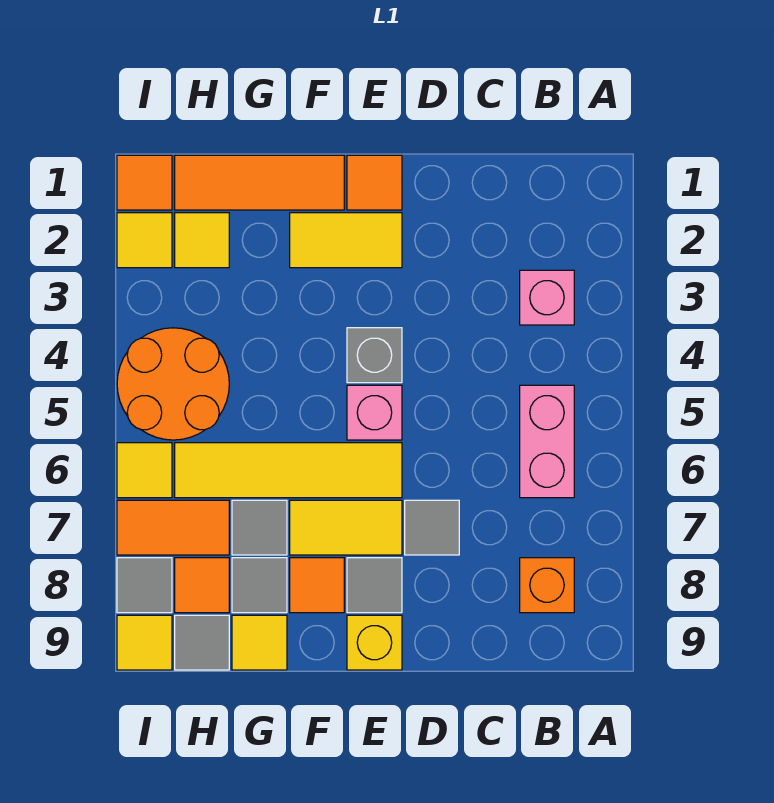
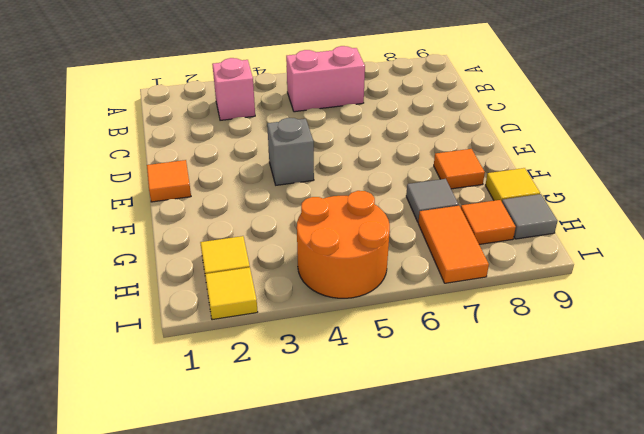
none -> orange brick B8 level 1
none -> grey tile D7 level 1
none -> yellow tile E2:F2 level 1

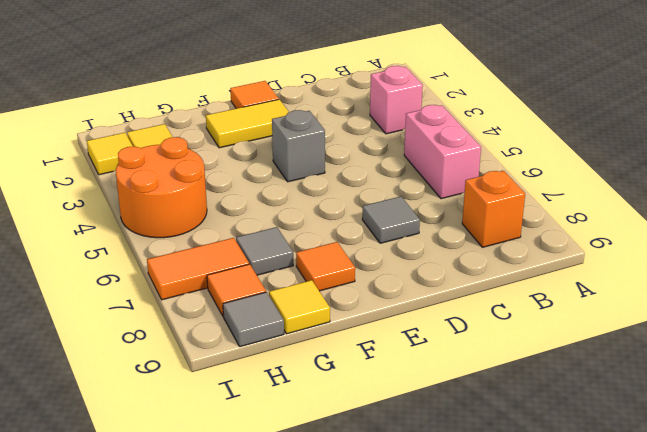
none -> pink brick E5 level 1
none -> yellow tile E6:H6 level 1
none -> yellow tile E7:F7 level 1

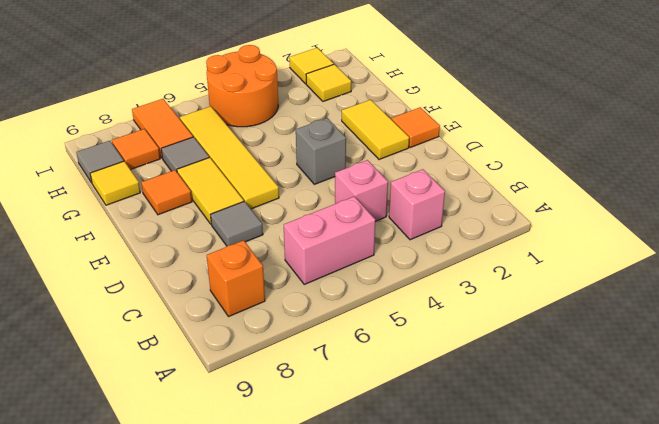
pink brick C4 level 1 -> pink brick E5 level 1
none -> grey tile E8 level 1
none -> yellow brick E9 level 1
none -> orange tile F1:H1 level 1

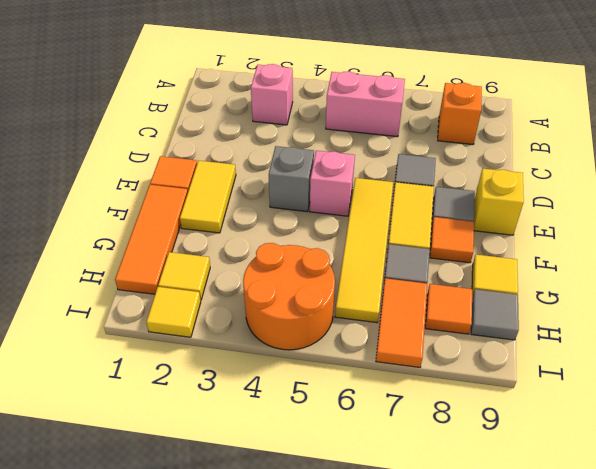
none -> grey tile G8 level 1
none -> orange tile I1 level 1
none -> yellow tile I6 level 1

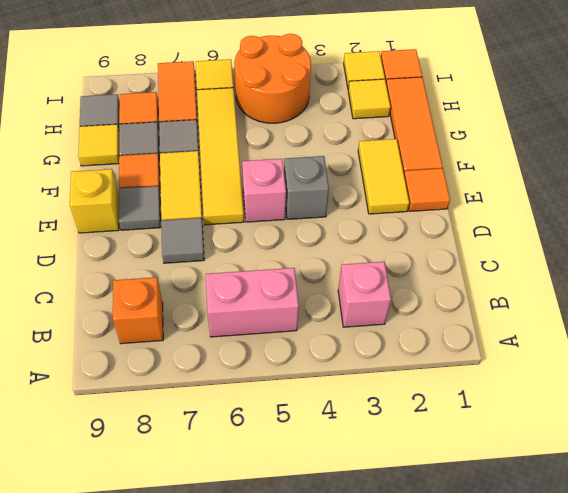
none -> grey tile I8 level 1
none -> yellow tile I9 level 1

